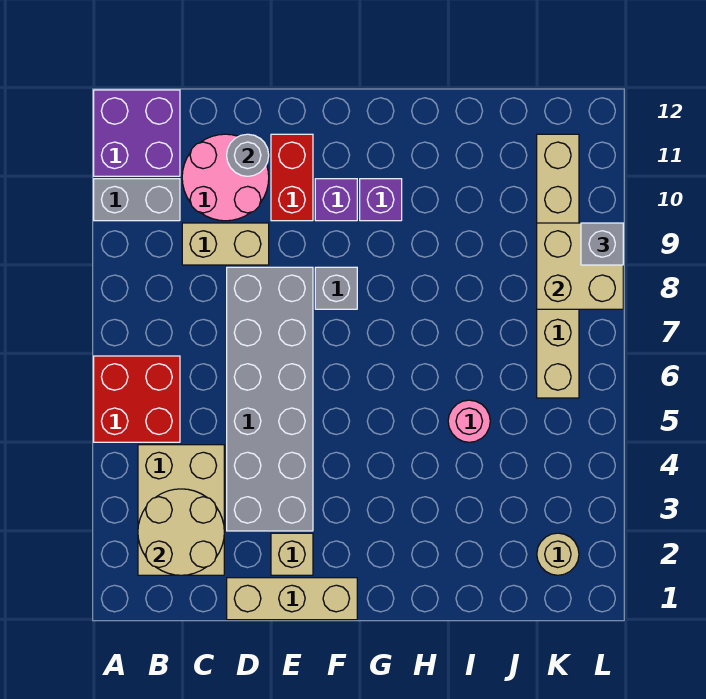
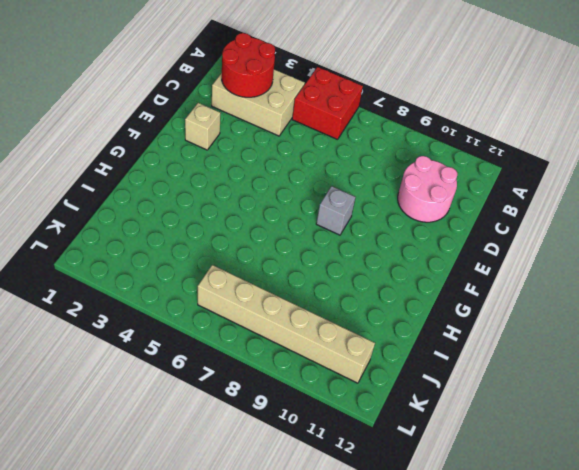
red round brick B2:C3 level 2 -> tan round brick B2:C3 level 2
none -> grey brick A10:B10 level 1
none -> purple brick A11:B12 level 1
none -> tan brick C9:D9 level 1

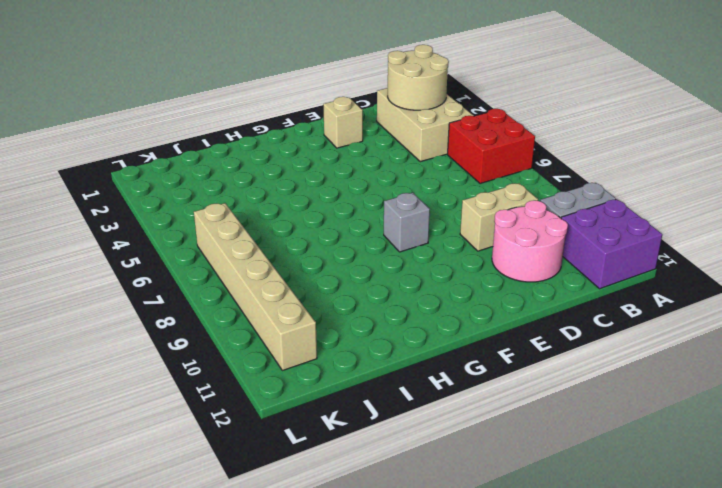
none -> tan brick D1:F1 level 1
none -> grey brick D3:E8 level 1
none -> red brick E10:E11 level 1

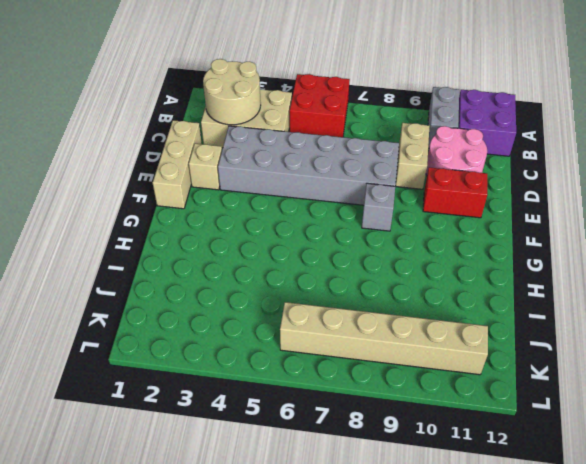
none -> purple brick F10 level 1
none -> purple brick G10 level 1
none -> pink round brick I5 level 1

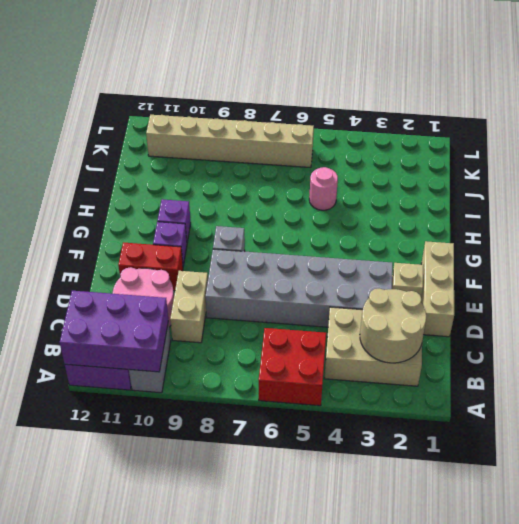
purple brick A10:B12 level 2 -> none
none -> tan round brick K2 level 1
none -> grey round brick D11 level 2
none -> tan brick K8:L9 level 2

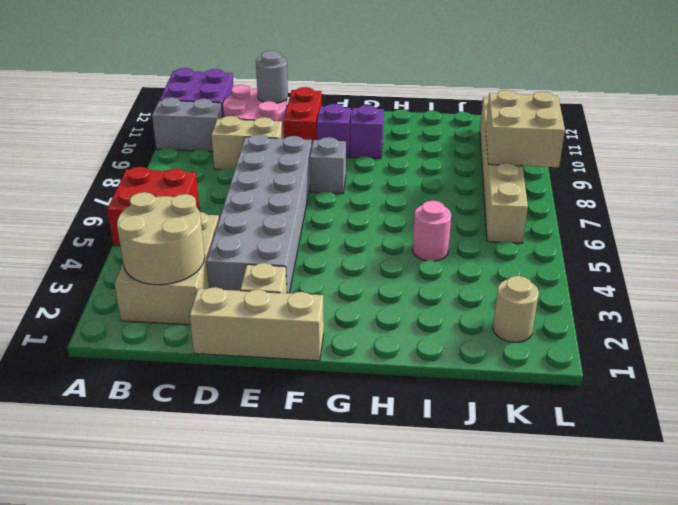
none -> grey brick L9 level 3

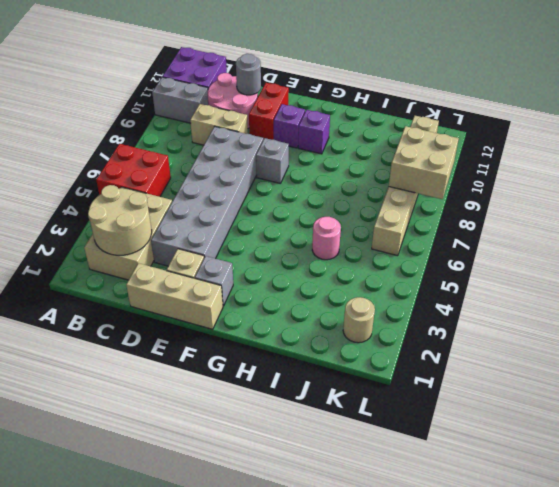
grey brick F2 level 1 -> grey brick L9 level 3

